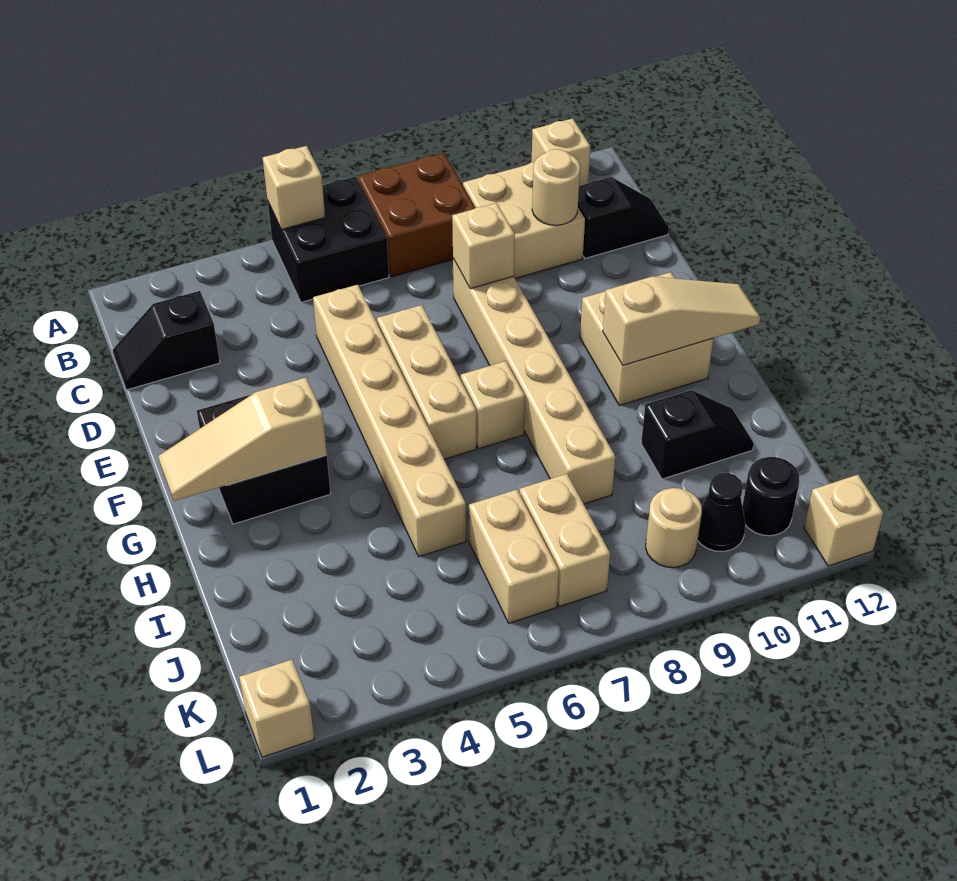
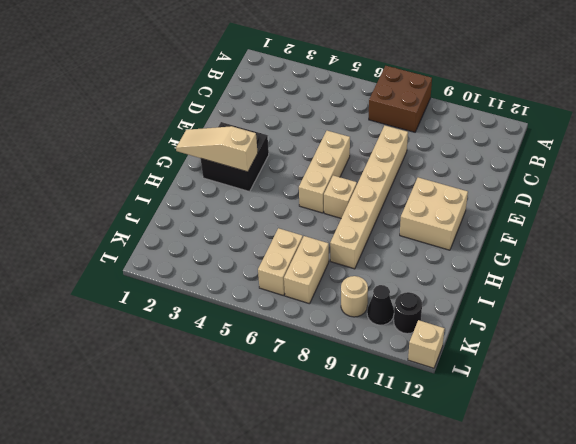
none -> black brick A5:B6 level 1
none -> tan brick A11 level 1
none -> tan brick B9:C10 level 1

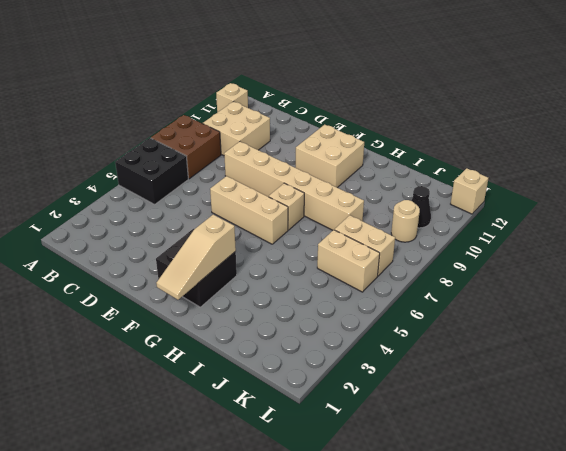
none -> black slope C1:C2 level 1 top 2
none -> black slope C11:C12 level 1 top 11
none -> tan brick D5:I5 level 1

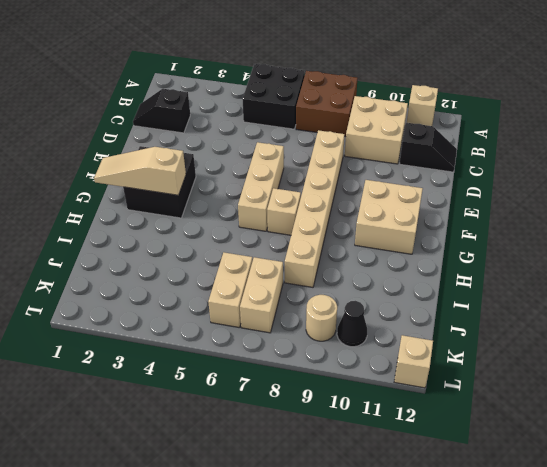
none -> tan brick D5:I5 level 1
none -> black slope I10:I11 level 1 top 10
none -> black round brick K11 level 1

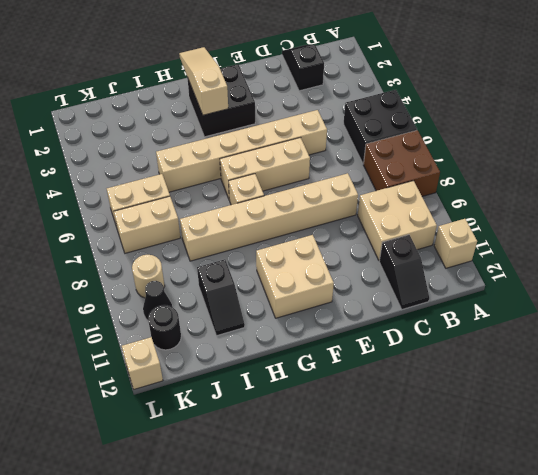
none -> tan brick L1 level 1
none -> tan brick A5 level 2
none -> tan round brick C10 level 2

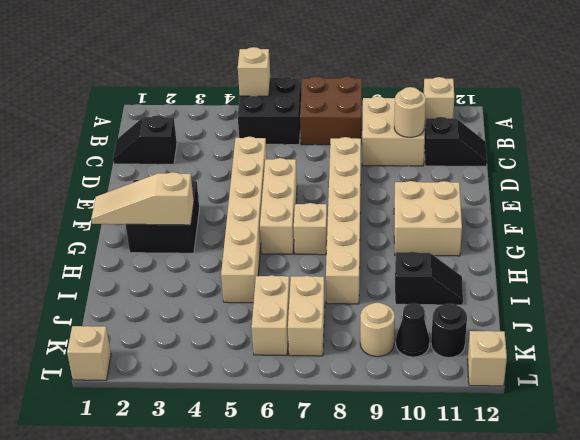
none -> tan brick D8 level 2
none -> tan slope G10:G12 level 2 top 10

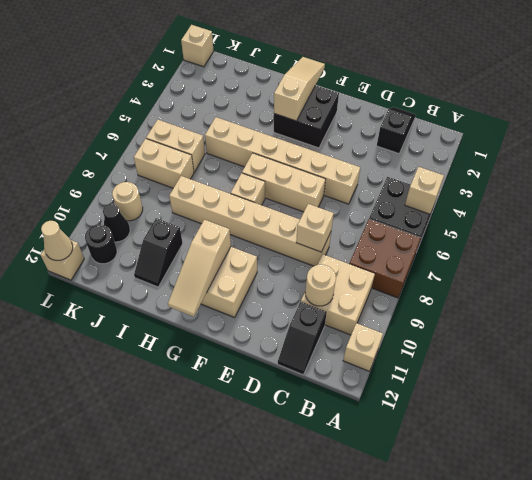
tan cone L12 level 2 -> none

